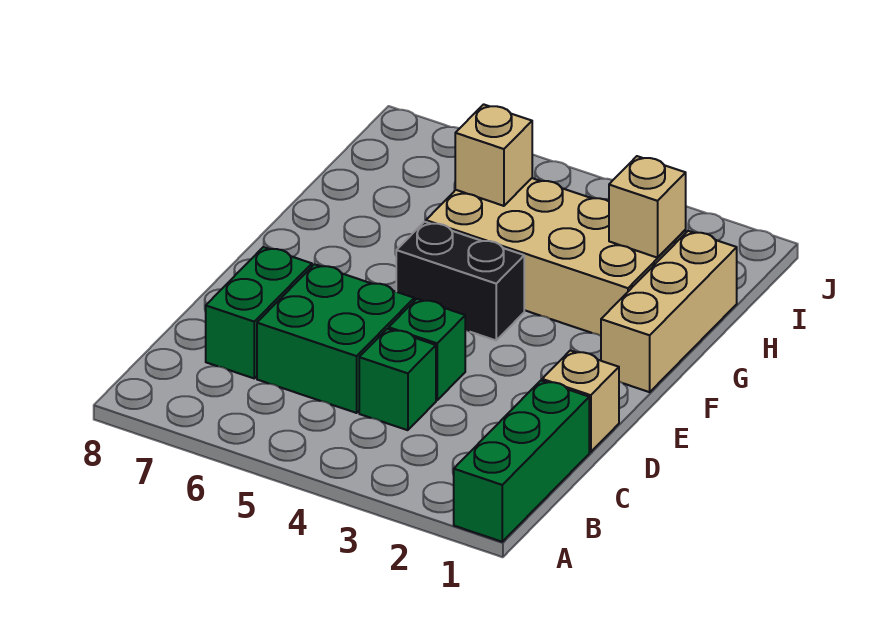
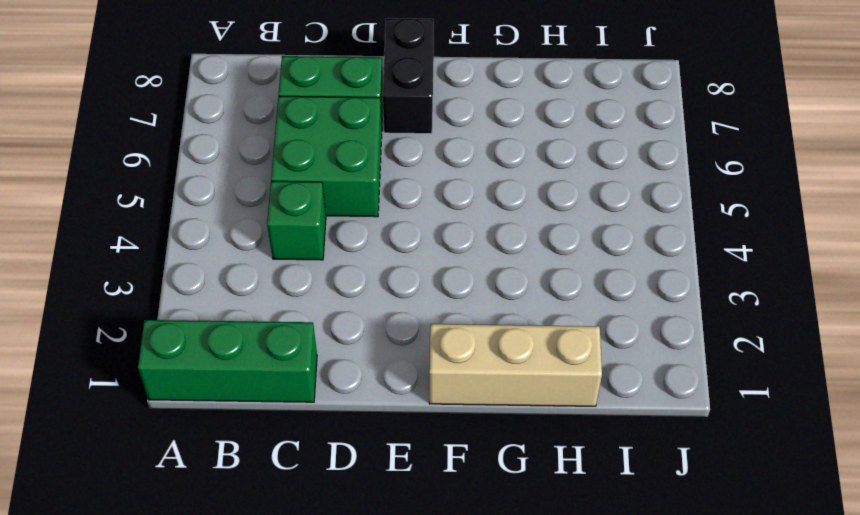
black brick E7:E8 level 1 -> black brick F4:F5 level 1
none -> tan brick D1 level 1
none -> green brick D4 level 1

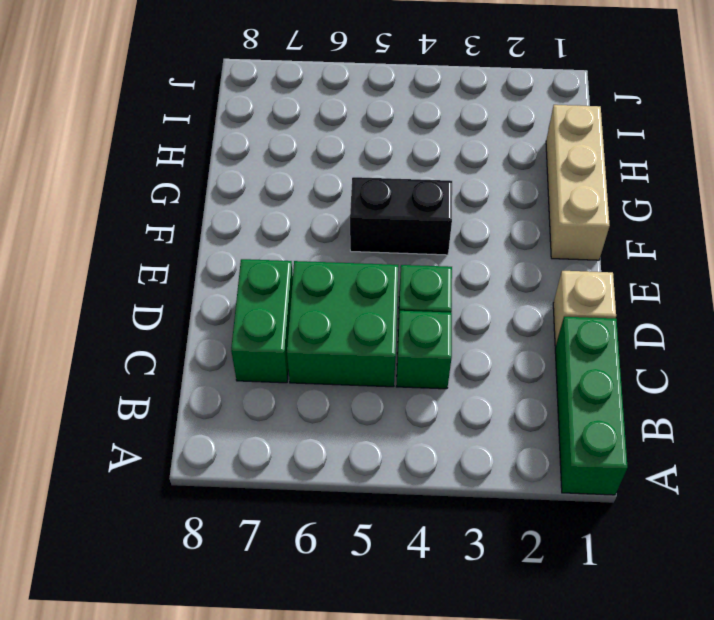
none -> tan brick G2:H5 level 1
none -> tan brick H2 level 2

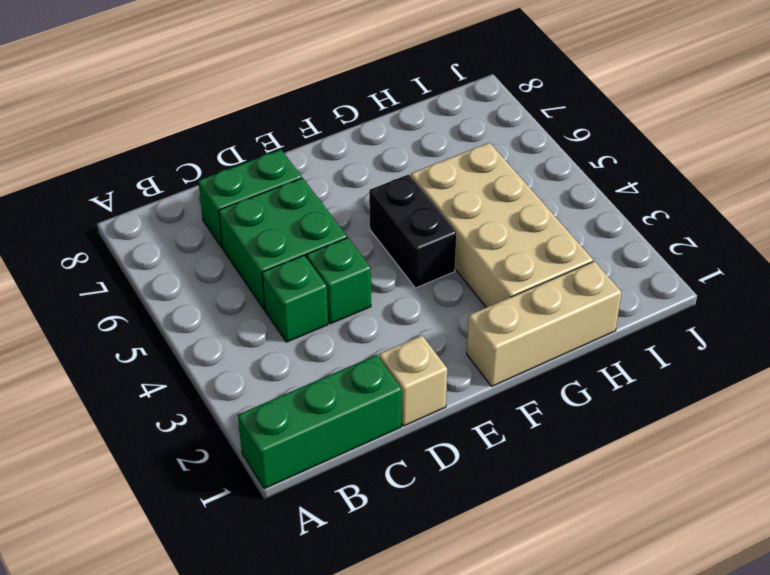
none -> tan brick H2 level 2
none -> tan brick H5 level 2

